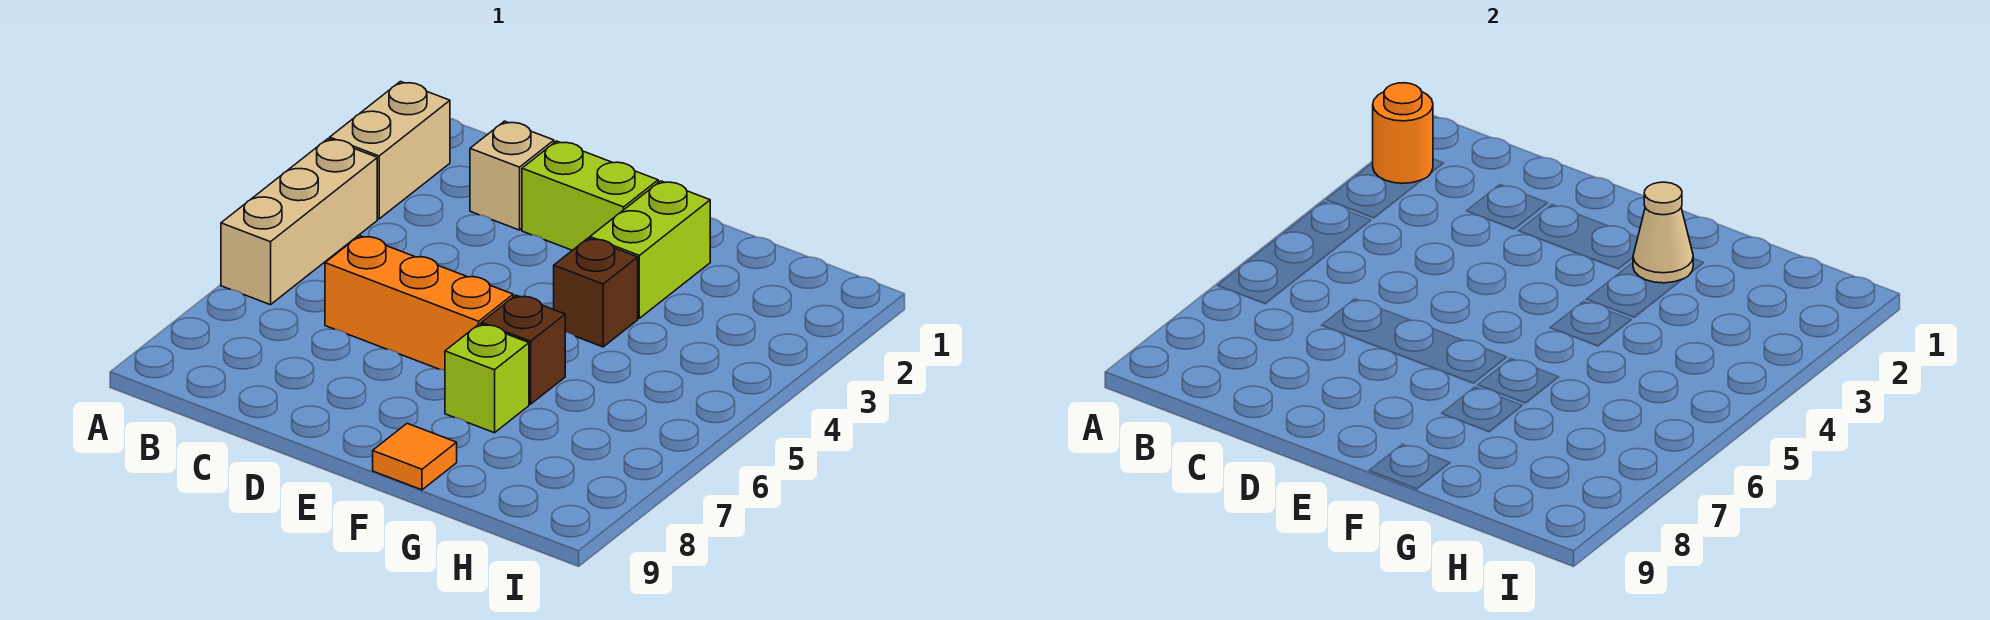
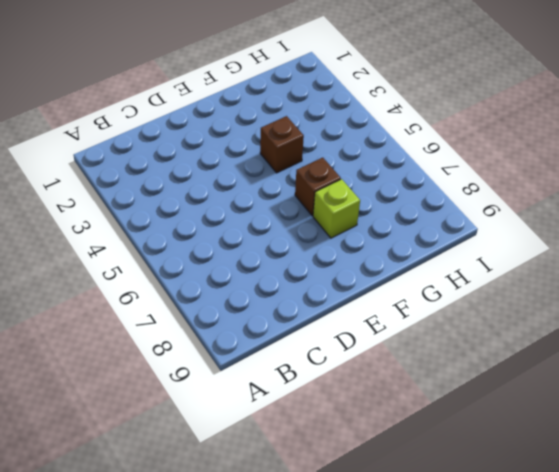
none -> tan brick A2:A3 level 1
none -> tan brick A4:A6 level 1
none -> tan brick C2 level 1

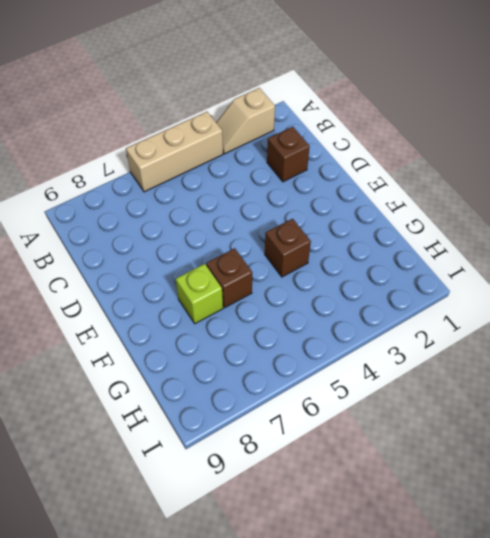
tan slope A2:A3 level 1 top 2 -> tan brick A2:A3 level 1
brown brick C2 level 1 -> tan brick C2 level 1
none -> orange brick C6:E6 level 1
none -> lime brick D2:E2 level 1
none -> lime brick F2:F3 level 1

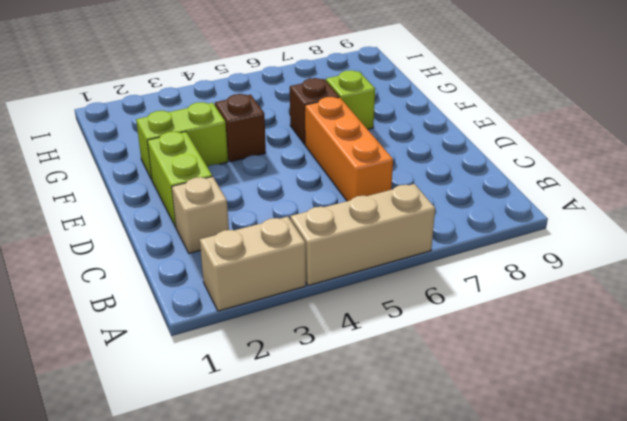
none -> orange tile F9 level 1
none -> orange round brick A2 level 2
none -> tan cone F2 level 2

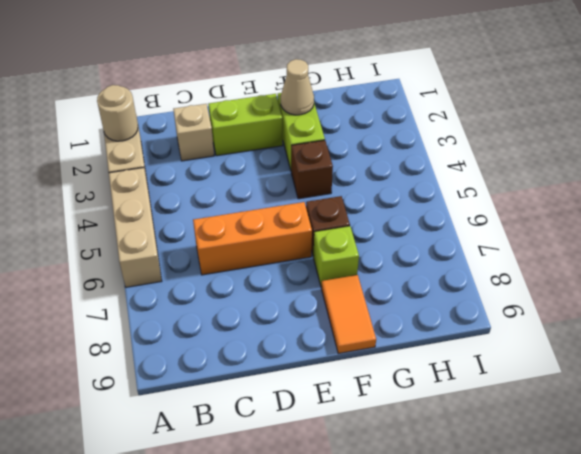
tan round brick A2 level 2 -> orange round brick A2 level 2
orange tile F8:F9 level 1 -> orange tile F9 level 1

